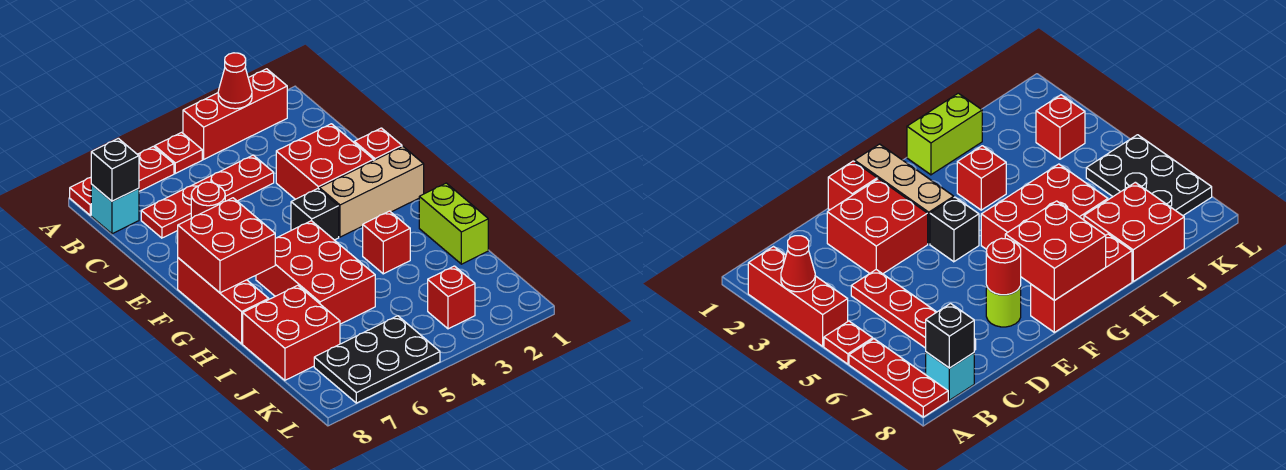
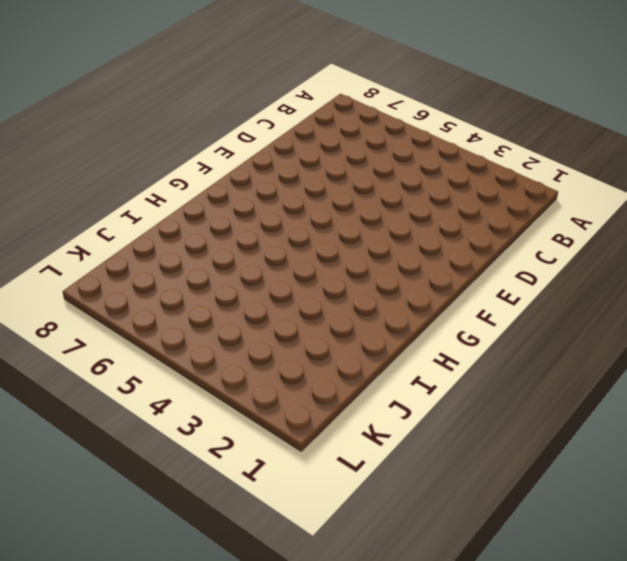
none -> red brick A2:A4 level 1
none -> red plate A5 level 1
none -> red plate A6:A8 level 1

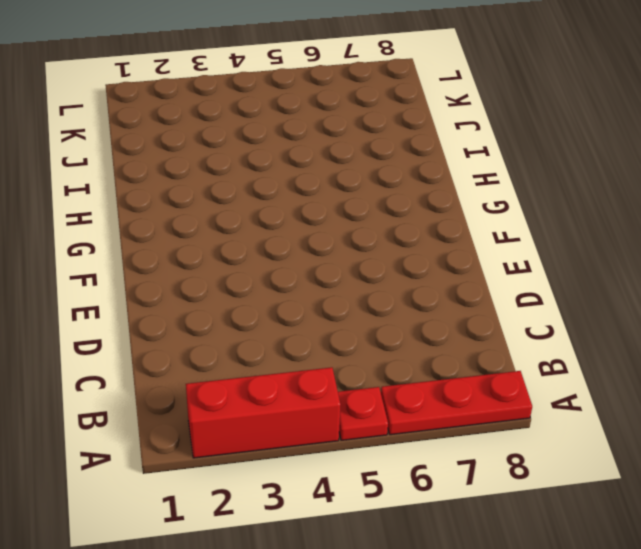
none -> cyan brick B8 level 1
none -> red plate C4:C7 level 1
none -> red brick D2:E3 level 1

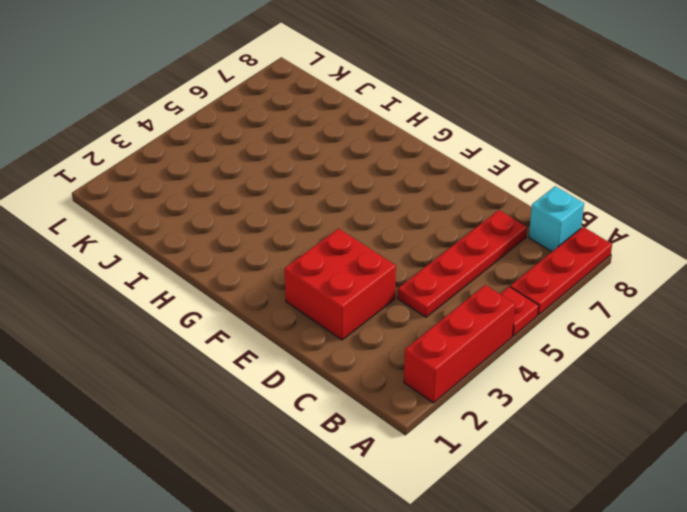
none -> red brick E1 level 1
none -> lime round brick E7 level 1
none -> tan brick F1:F3 level 1

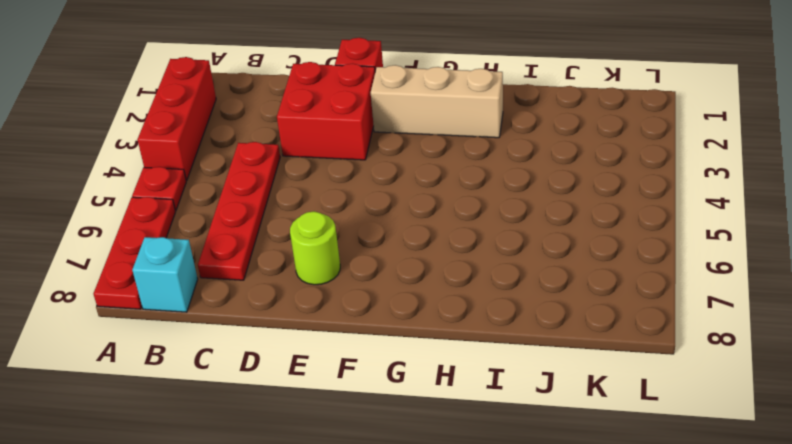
tan brick F2:H2 level 1 -> tan brick F1:F3 level 1
none -> black brick F4 level 1
none -> red brick F8:H8 level 1
none -> red brick G5:I6 level 1

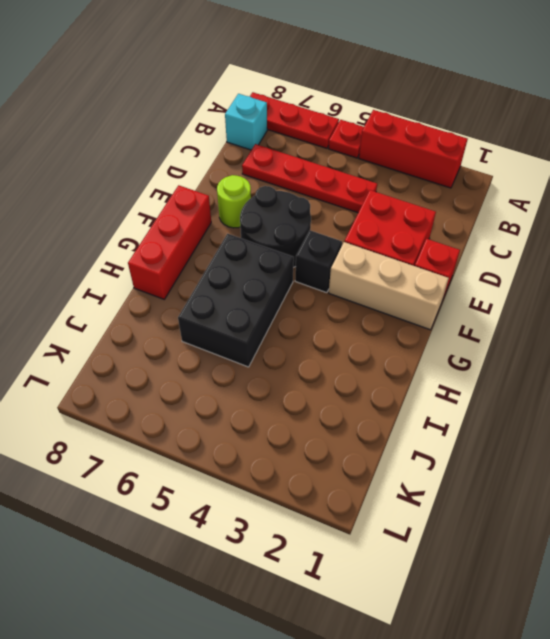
black round brick E5:F6 level 1 -> none
black brick G5:I6 level 1 -> red brick G5:I6 level 1
none -> lime brick H1:I1 level 1
none -> red brick H3 level 1
none -> red brick I7:J8 level 1

